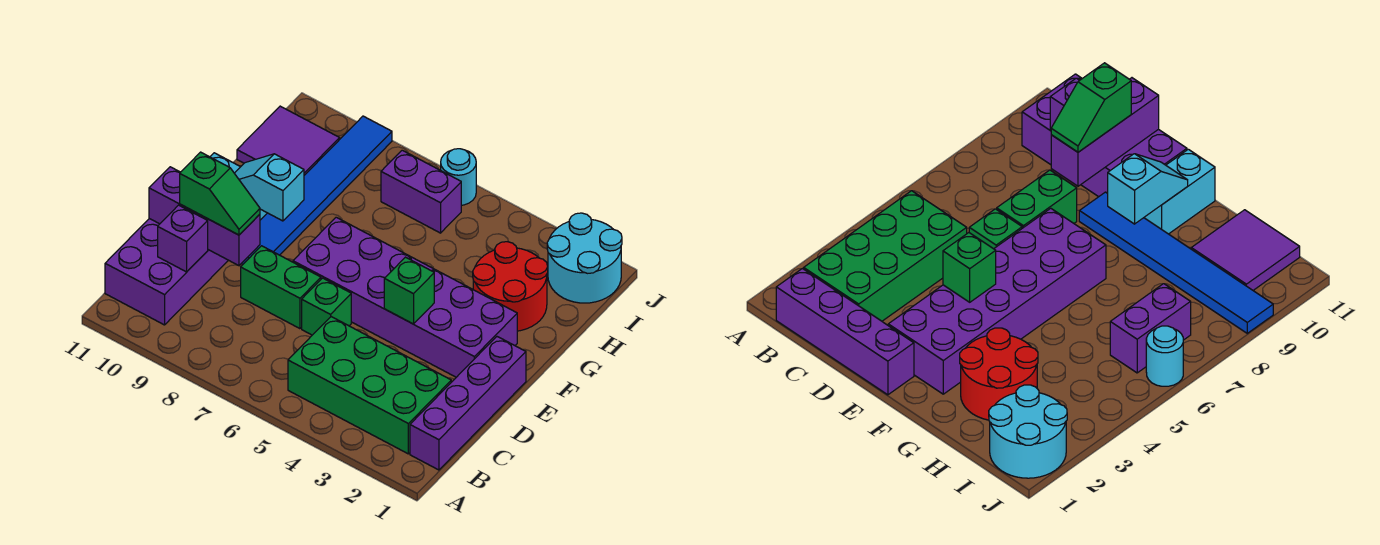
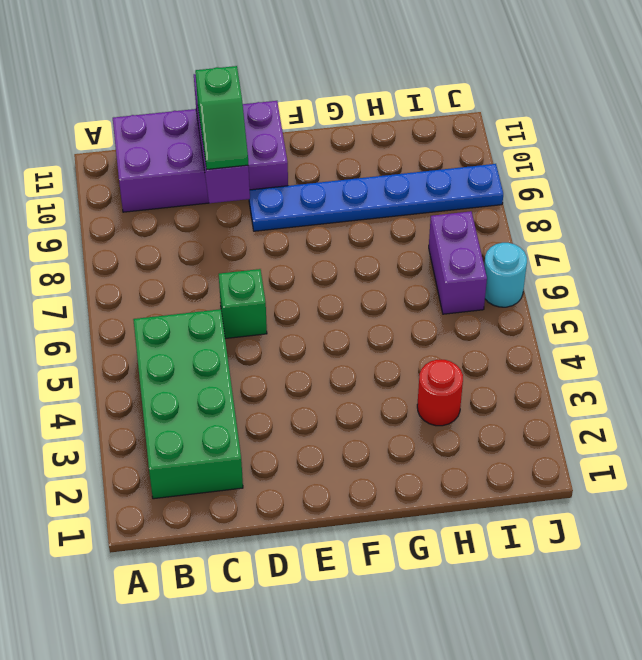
blue plate E9:J9 level 1 -> blue tile E9:J9 level 1
red round brick H3 level 1 -> red round brick G2:H3 level 1
none -> purple brick B1:E1 level 1
none -> green brick D7:D8 level 1
none -> purple brick E2:F7 level 1

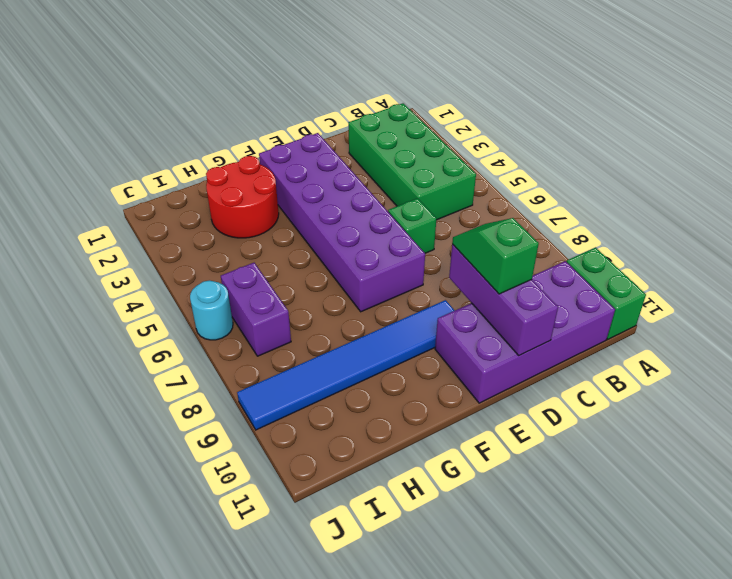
green brick A10:A11 level 1 -> green brick D7:D8 level 1
none -> purple brick B1:E1 level 1
none -> cyan brick F10:F11 level 1
none -> purple tile H10:I11 level 1

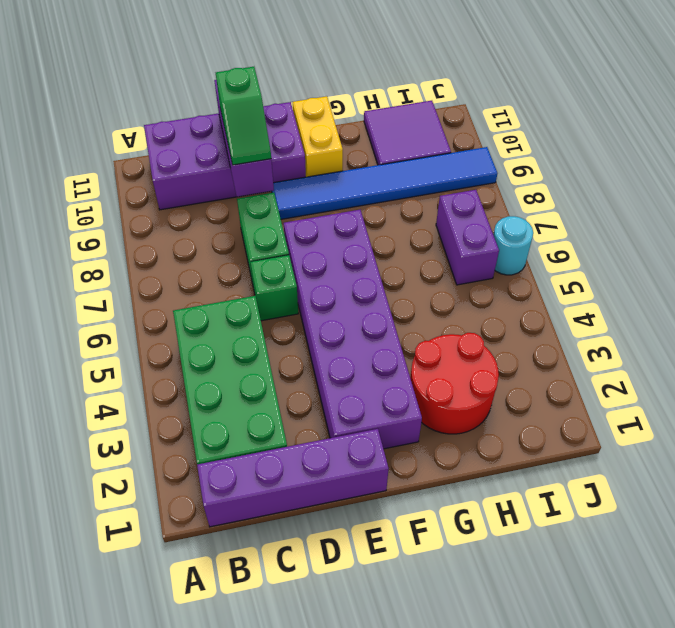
yellow brick F10:F11 level 1 -> cyan brick F10:F11 level 1
none -> cyan round brick I1:J2 level 1
none -> purple brick C10 level 2
none -> green brick E4 level 2

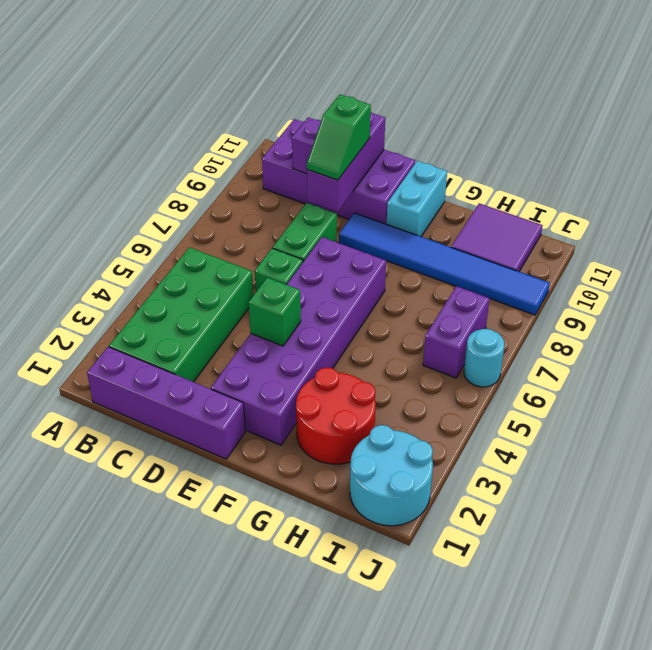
none -> cyan slope F9:F10 level 2 top 9

